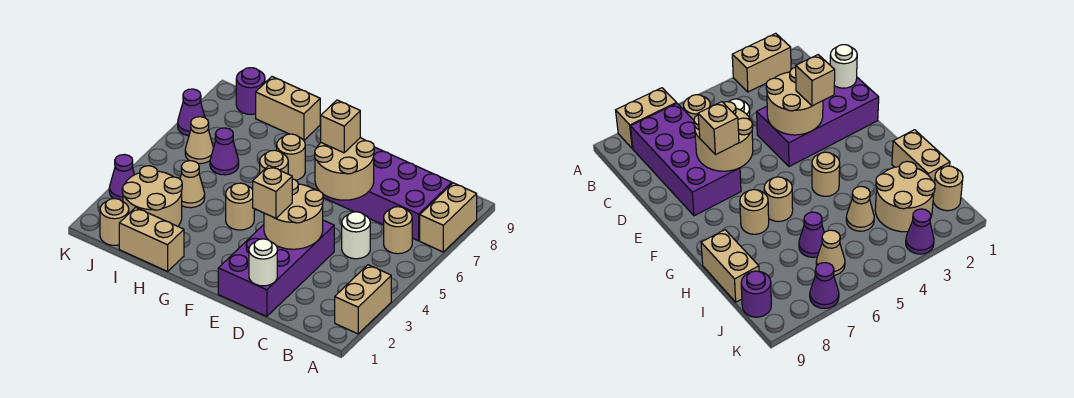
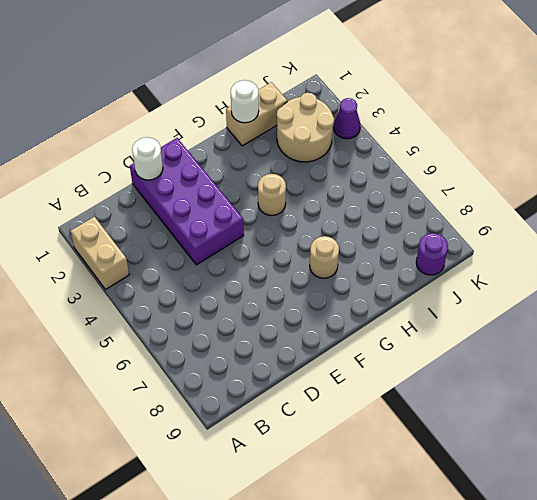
white round brick H1 level 2 -> white round brick C5 level 1
none -> tan brick A7:A8 level 1
none -> tan round brick B6 level 1
none -> purple brick B7:E8 level 1

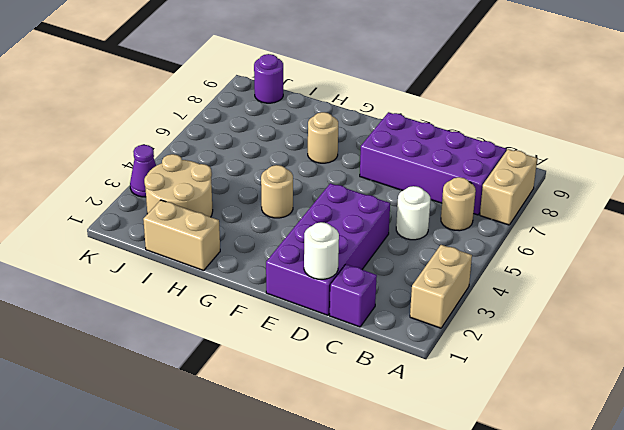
purple brick C1 level 1 -> none
none -> tan round brick G6 level 1
none -> tan brick H9:I9 level 1
none -> tan cone I4 level 1

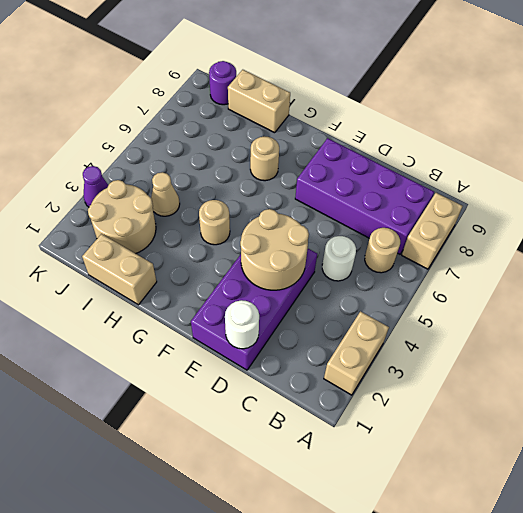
none -> tan round brick G6 level 1
none -> purple cone I6 level 1
none -> tan round brick J1 level 1

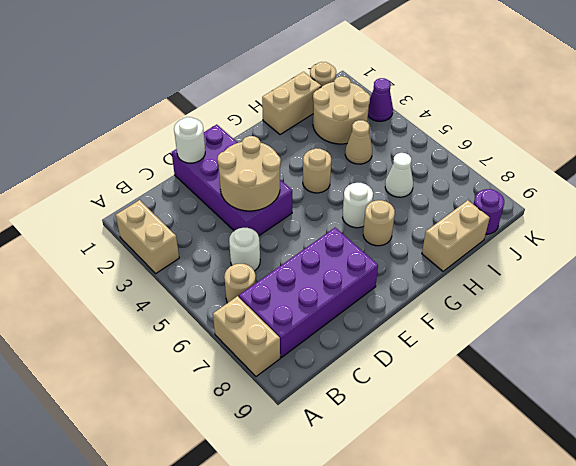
white round brick G6 level 1 -> tan round brick G6 level 1
white cone I6 level 1 -> purple cone I6 level 1
none -> tan cone J6 level 1
none -> purple cone K7 level 1
none -> tan round brick D6:E7 level 2

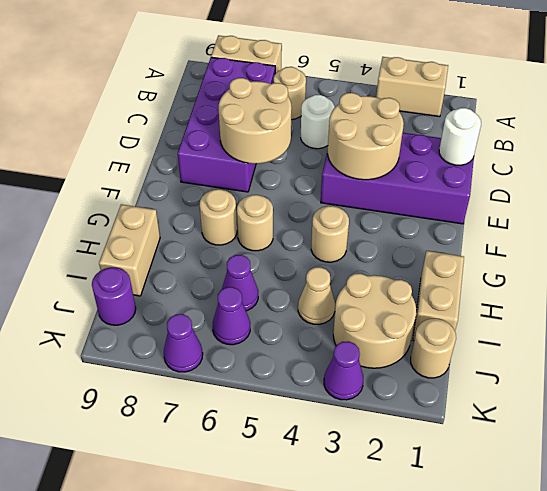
purple cone J6 level 1 -> tan cone J6 level 1
none -> tan brick E3 level 3
none -> tan brick E7 level 3

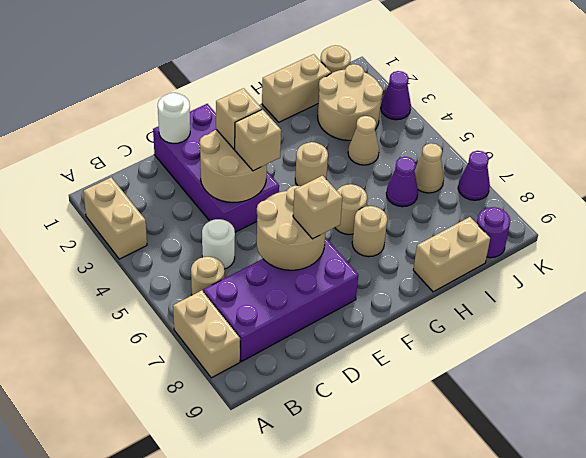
tan brick E4 level 3 -> none

